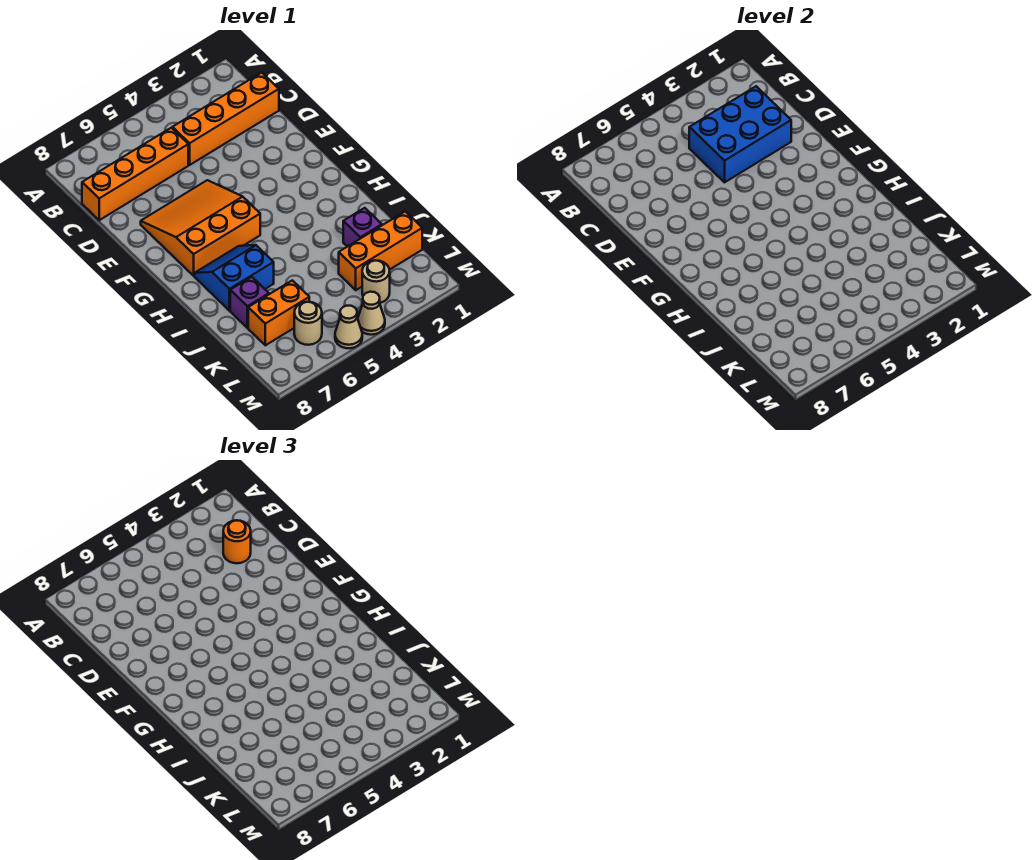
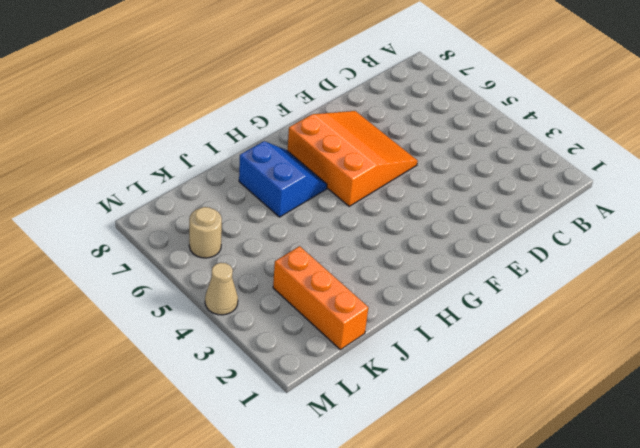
none -> orange brick C1:C4 level 1
none -> orange brick C5:C8 level 1
none -> purple brick J2 level 1

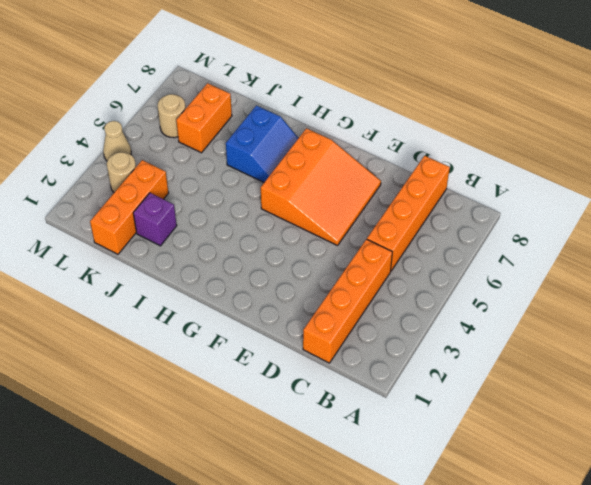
none -> purple brick J7 level 1
none -> tan cone M5 level 1
none -> blue brick C2:D4 level 2

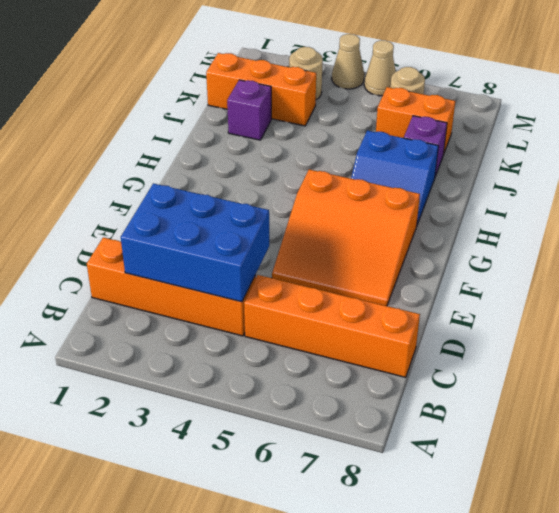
none -> orange round brick C2 level 3

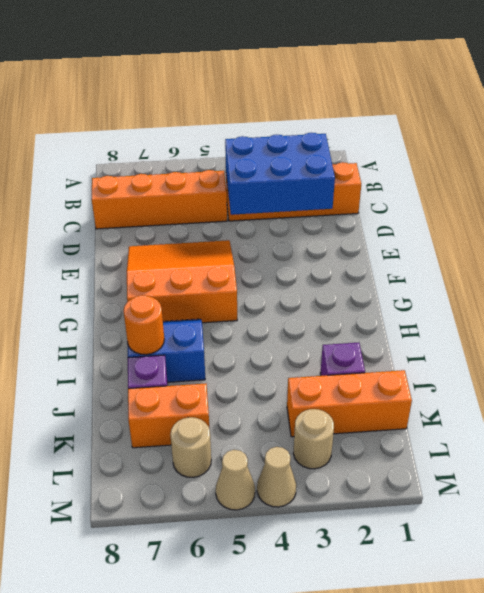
orange round brick I7 level 2 -> orange round brick C2 level 3

